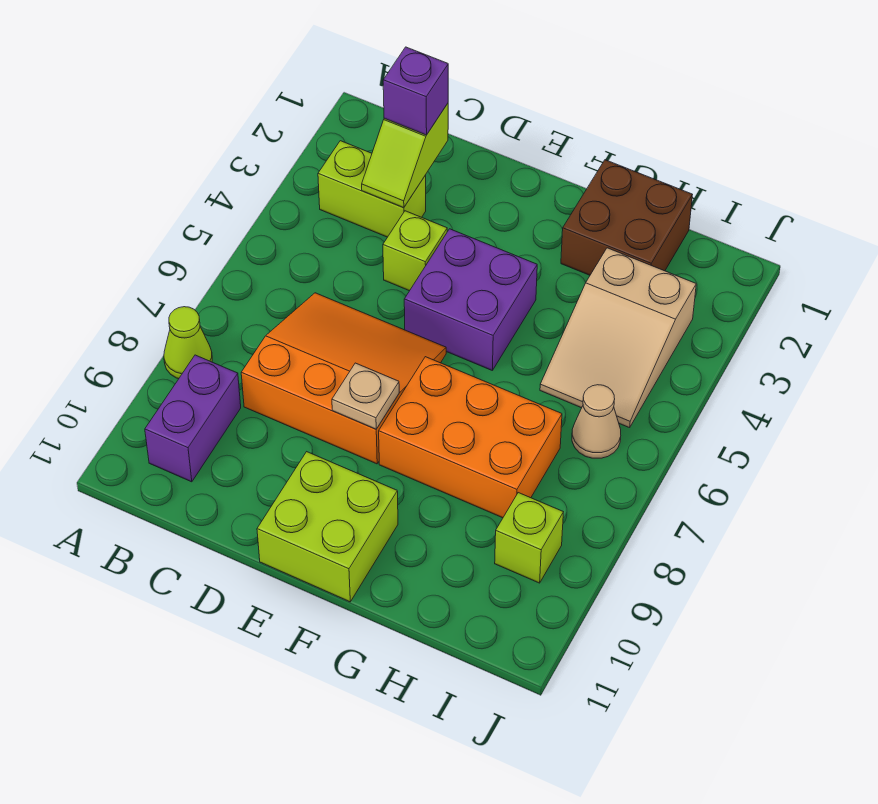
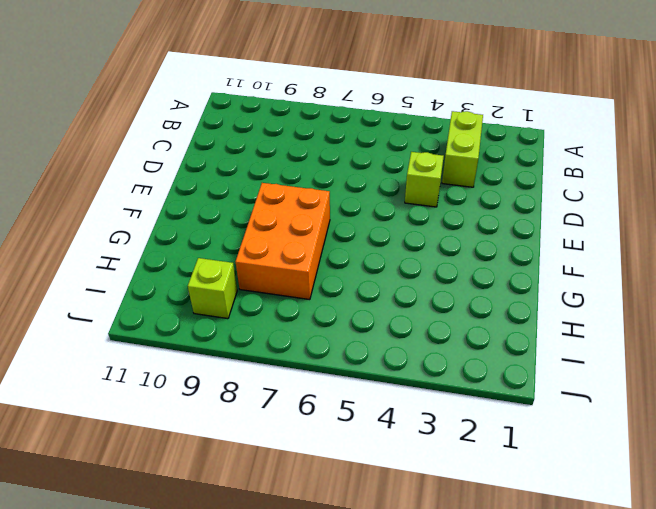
none -> lime cone A8 level 1
none -> purple brick B9:B10 level 1
none -> orange slope C6:E8 level 1 top 8

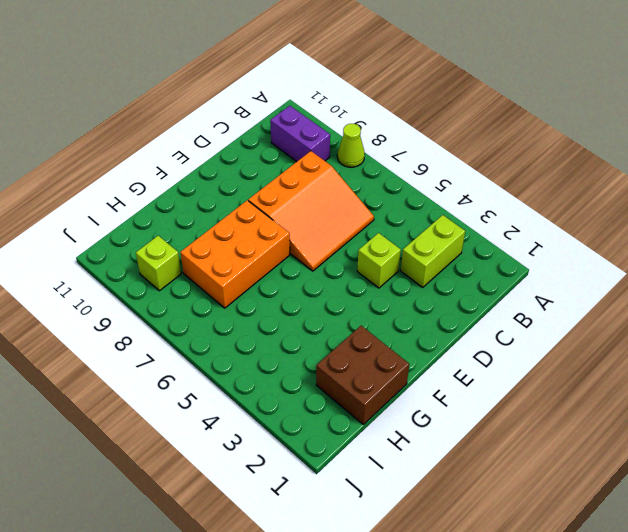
none -> purple brick E4:F5 level 1
none -> lime brick E10:F11 level 1
none -> tan slope H3:I5 level 1 top 3

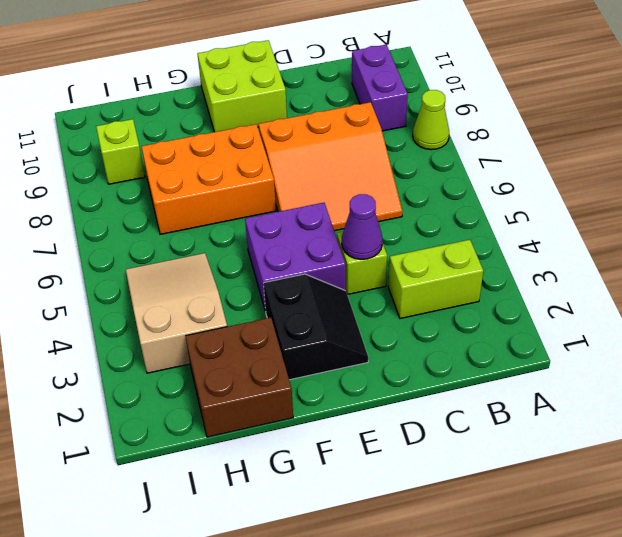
purple cone D4 level 2 -> none
black slope E2:F3 level 1 top F -> none
none -> tan cone I6 level 1
none -> lime slope C2:C3 level 2 top 2
none -> tan plate E8 level 2

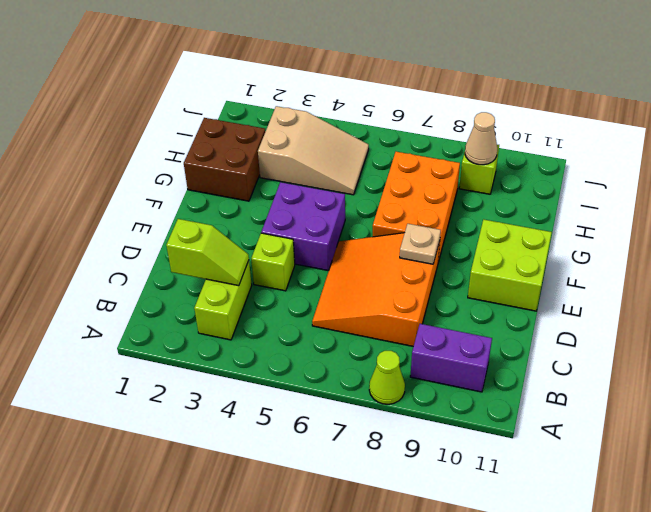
tan cone I9 level 2 -> tan cone I6 level 1
none -> purple brick C2 level 3

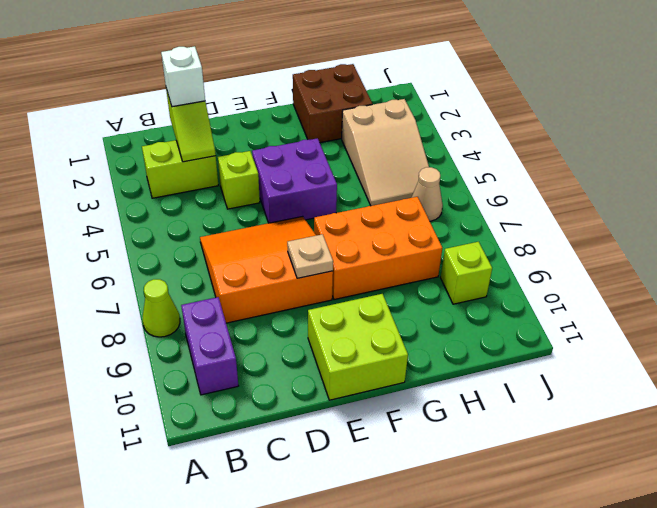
white brick C2 level 3 -> purple brick C2 level 3

